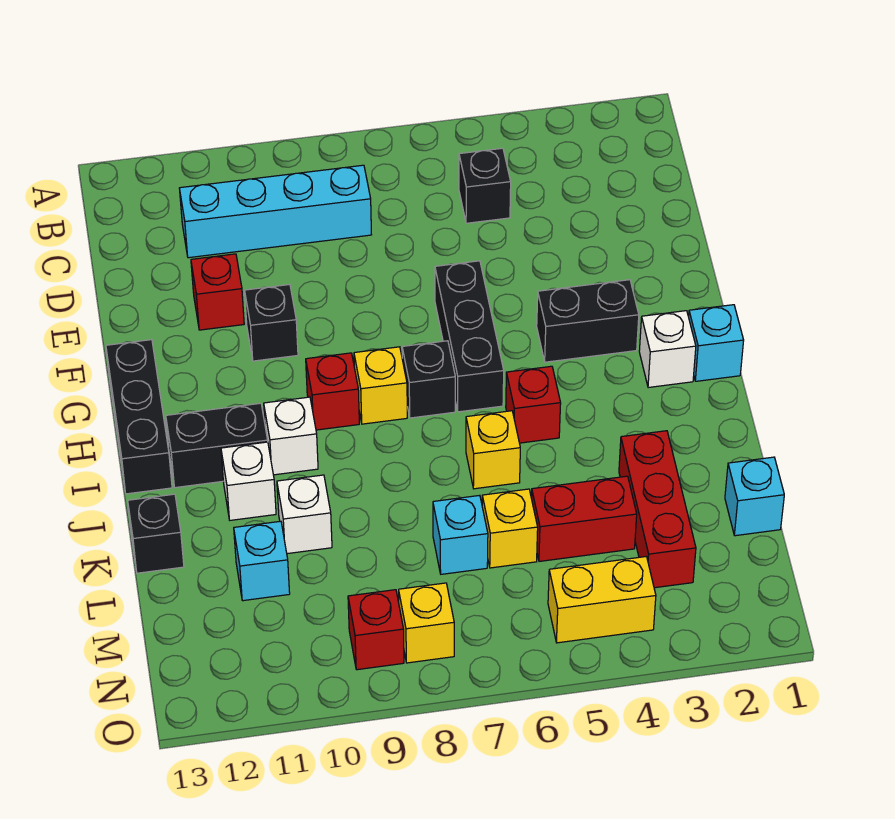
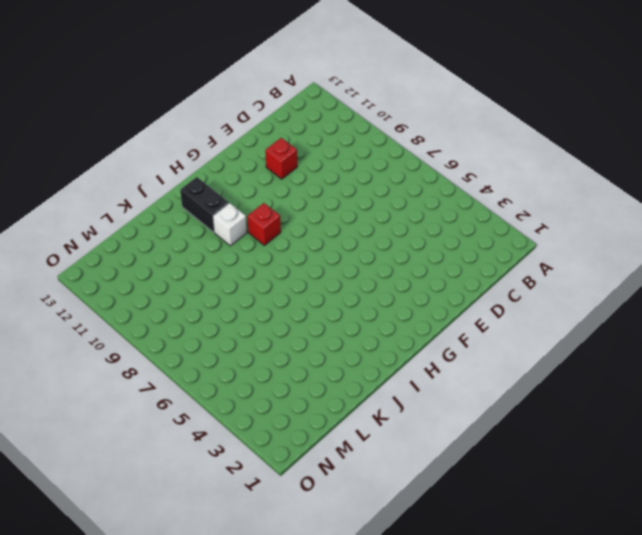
none -> black brick C5 level 1
none -> cyan brick C8:C11 level 1
none -> black brick F6:H6 level 1

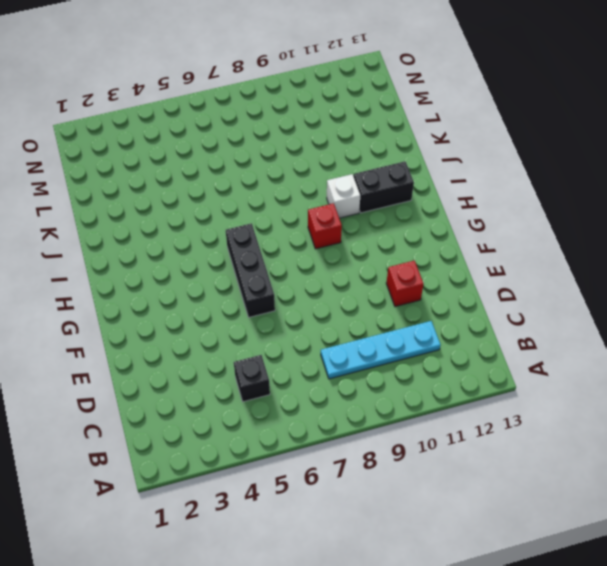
cyan plate C8:C11 level 1 -> cyan brick C8:C11 level 1
none -> black brick F10 level 1
none -> black brick G3:G4 level 1
none -> black brick G13:I13 level 1

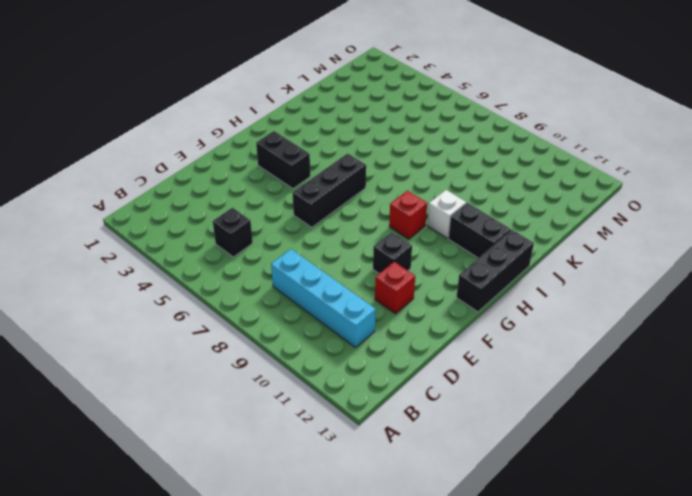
none -> cyan brick H1 level 1
none -> white brick H2 level 1
none -> black brick H7 level 1

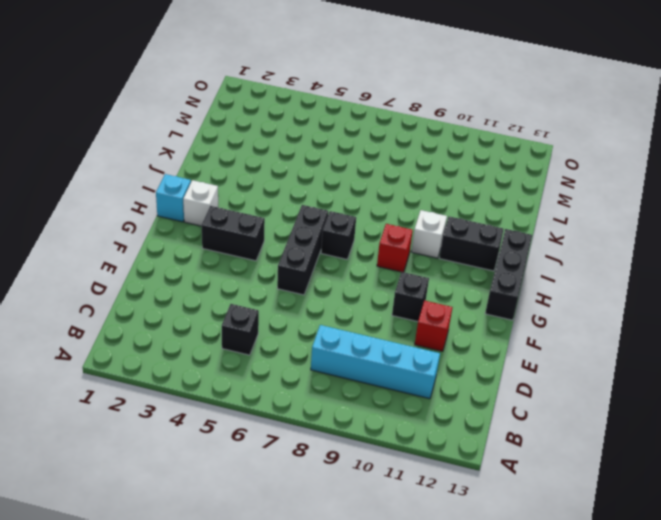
none -> yellow brick H8 level 1
none -> red brick I5 level 1
none -> yellow brick J6 level 1

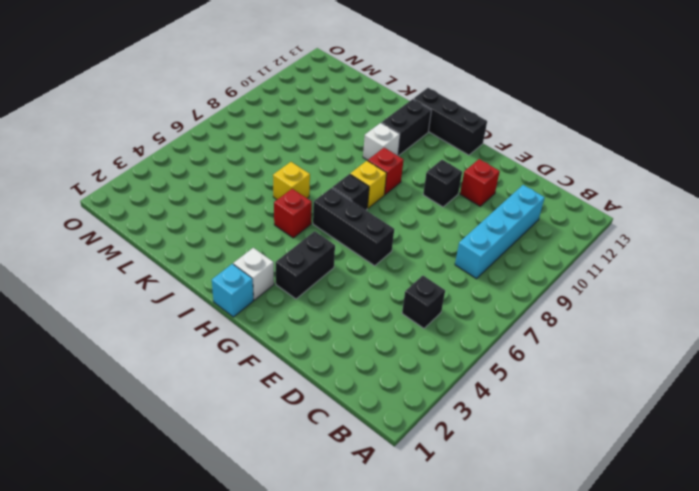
none -> white brick J11 level 1
none -> red brick K3:M3 level 1
none -> white brick K10 level 1

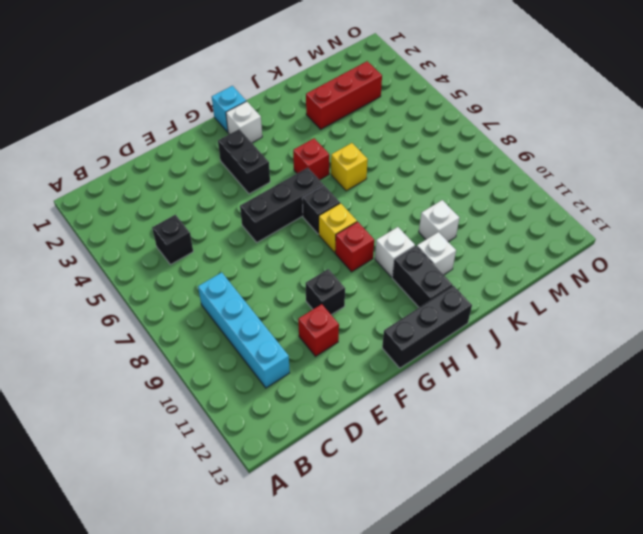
none -> black brick K13 level 1
none -> cyan brick L1 level 1
none -> red brick L4:L5 level 1

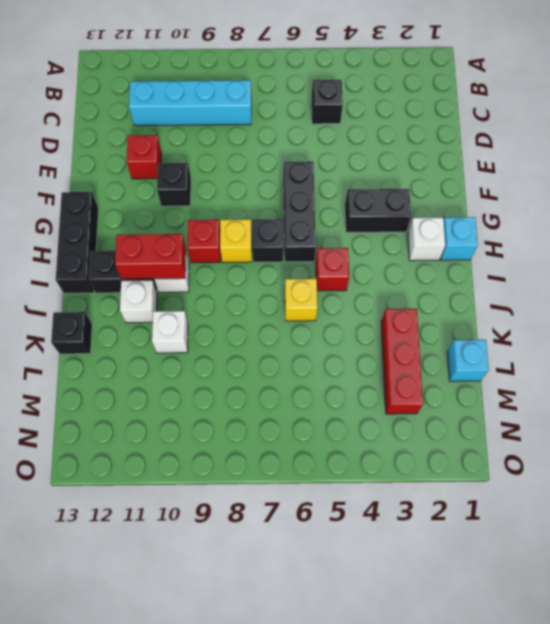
red brick I10:I11 level 2 -> red brick L4:L5 level 1
none -> yellow brick L6 level 1
none -> cyan brick L7 level 1
none -> cyan brick L11 level 1

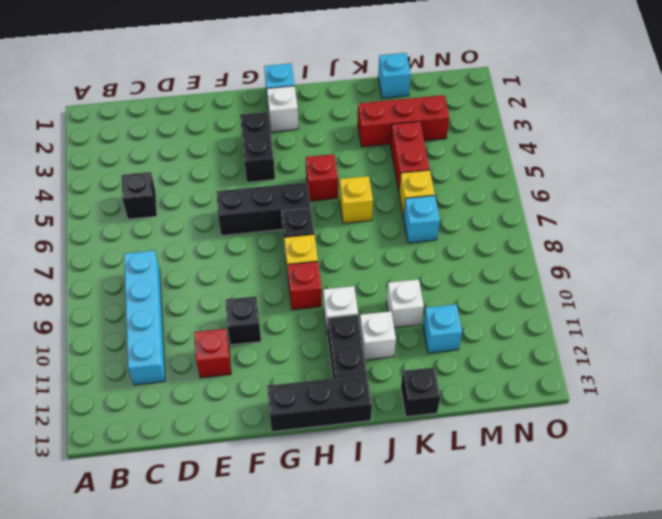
none -> yellow brick N4:N5 level 1
none -> yellow brick N8 level 1
none -> red brick N9 level 1

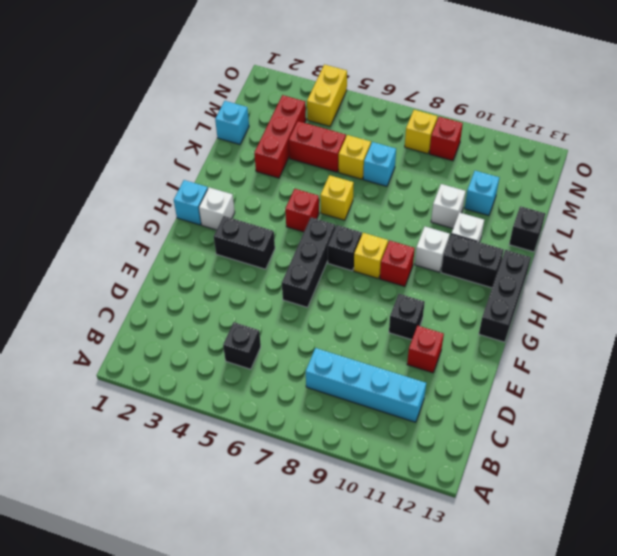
yellow brick N4:O4 level 1 -> yellow brick N4:N5 level 1

